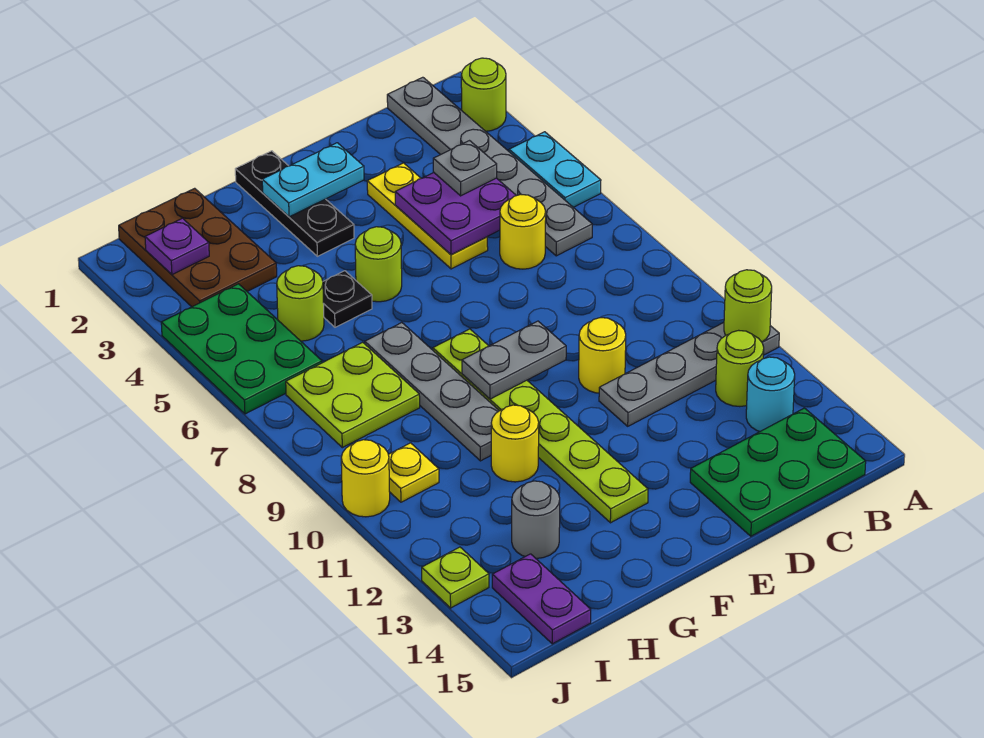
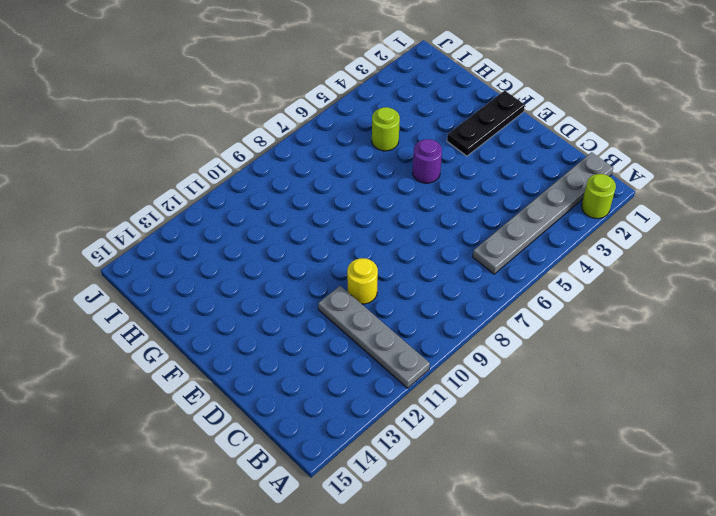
purple round brick F5 level 1 -> lime round brick F5 level 1
none -> cyan plate A4:A5 level 1
none -> lime round brick B12 level 1
none -> cyan round brick B13 level 1
none -> green plate B14:D15 level 1

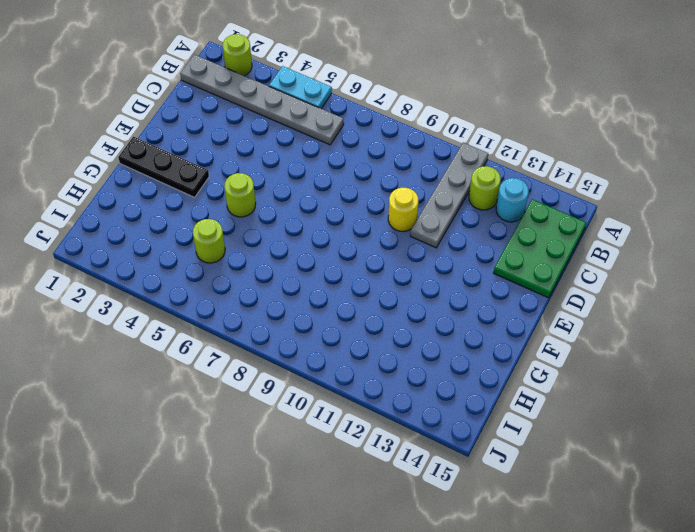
none -> yellow round brick C6 level 1
none -> yellow plate D3:D5 level 1
none -> lime plate F8:F13 level 1
none -> black plate G5 level 1

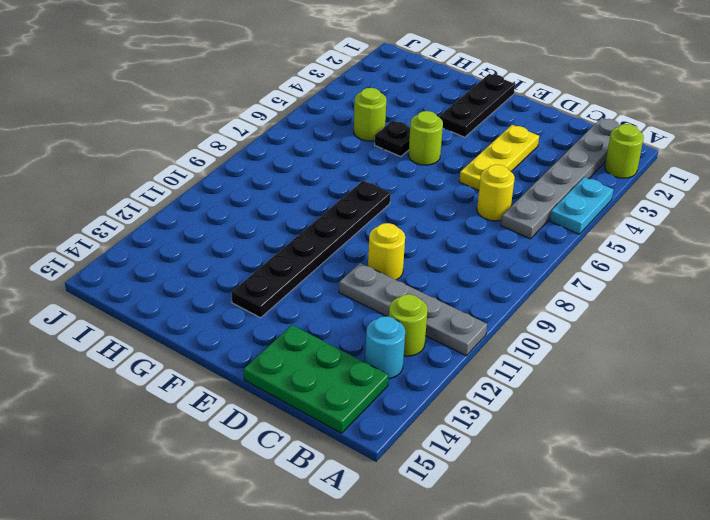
black plate F8:F13 level 1 -> lime plate F8:F13 level 1
none -> grey plate G7:G10 level 1
none -> yellow round brick G11 level 1
none -> brown plate H1:I3 level 1
none -> lime plate H7:I8 level 1

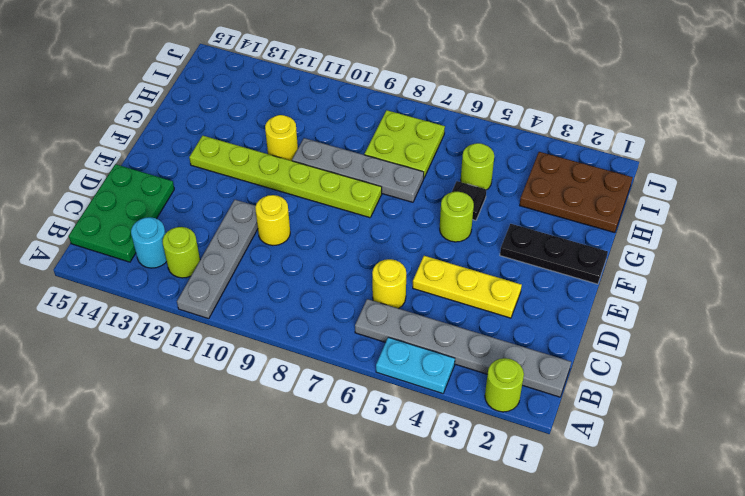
none -> grey round brick H13 level 1
none -> green plate I4:J6 level 1
none -> yellow plate I10 level 1
none -> purple plate I14:I15 level 1

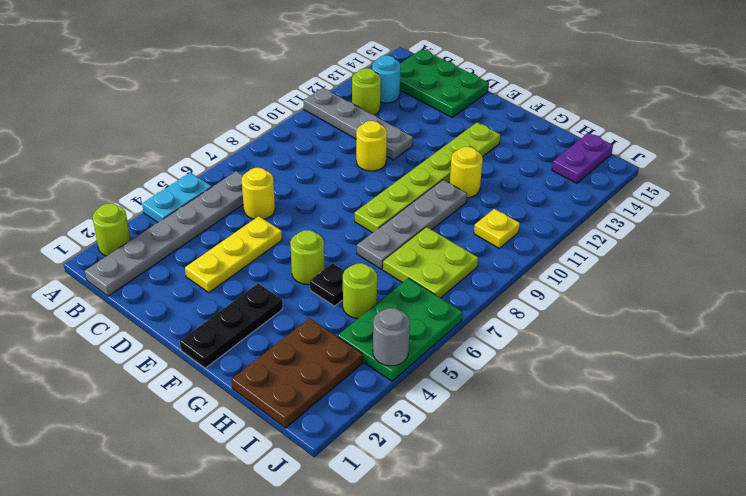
grey round brick J4 level 2 -> grey round brick H13 level 1
none -> yellow round brick J10 level 1
none -> lime plate J13 level 1
none -> lime round brick A11 level 2
none -> purple plate C4:D5 level 2

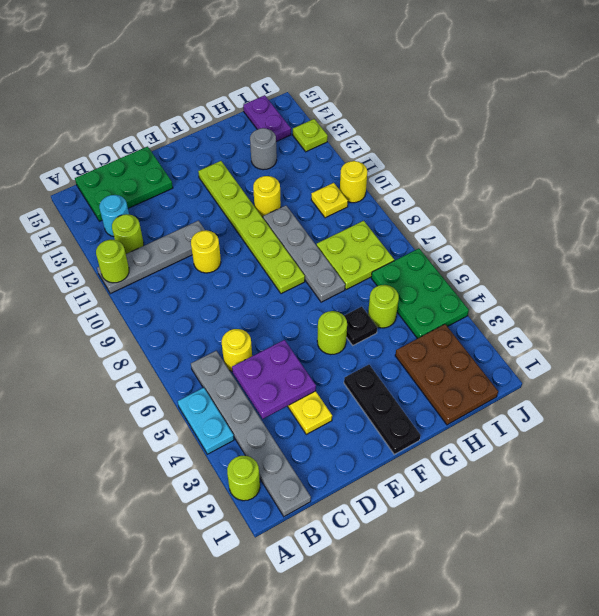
none -> cyan plate E2:F2 level 2
none -> grey plate E9:F9 level 2
none -> purple plate I2 level 2
none -> grey plate C4 level 3

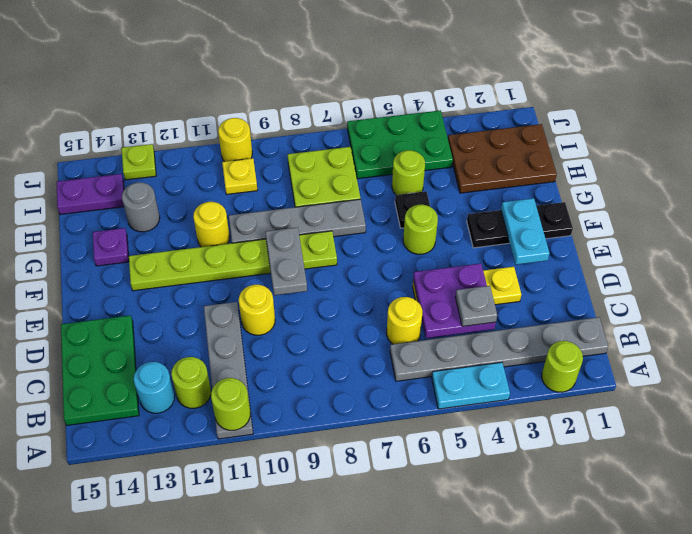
purple plate G14 level 1 -> purple plate I2 level 2

